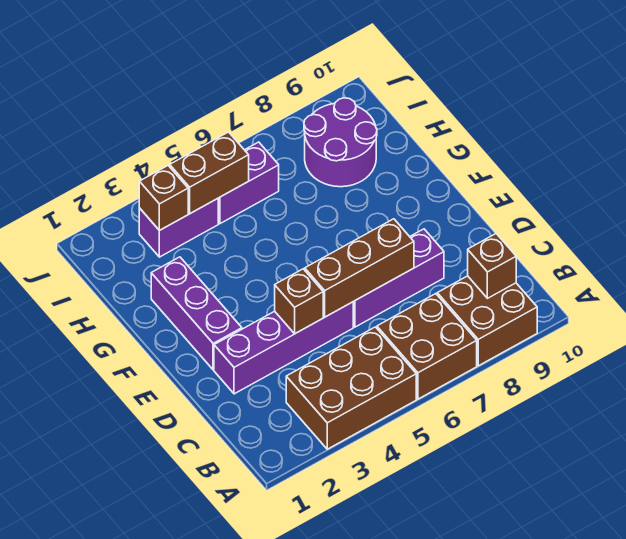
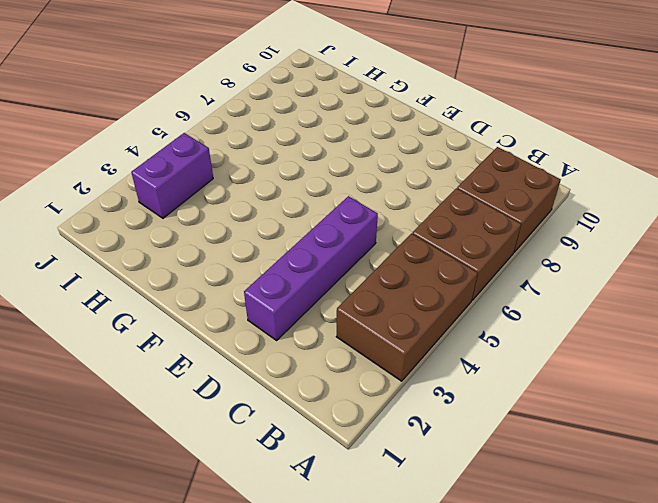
none -> purple brick D6:D8 level 1
none -> purple brick E2:G2 level 1
none -> purple round brick H8:I9 level 1

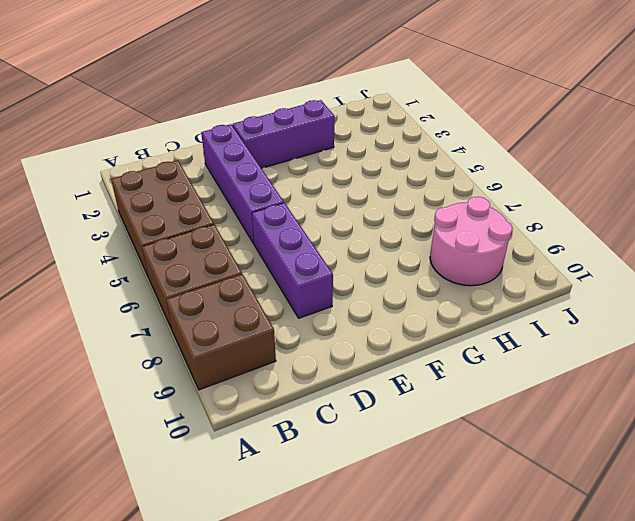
pink round brick H8:I9 level 1 -> purple round brick H8:I9 level 1
none -> purple brick I3:I4 level 1
none -> purple brick I5:I6 level 1
none -> brown brick B9 level 2

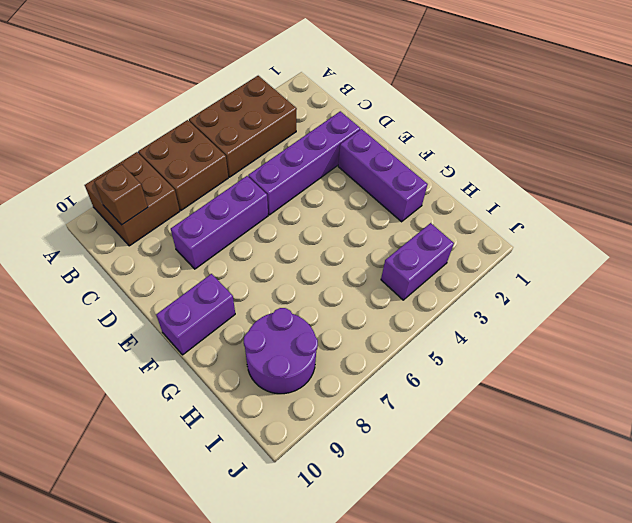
purple brick F9:F10 level 1 -> purple brick I5:I6 level 1
none -> brown brick D4 level 2
none -> brown brick D5:D7 level 2
none -> brown brick I3 level 2

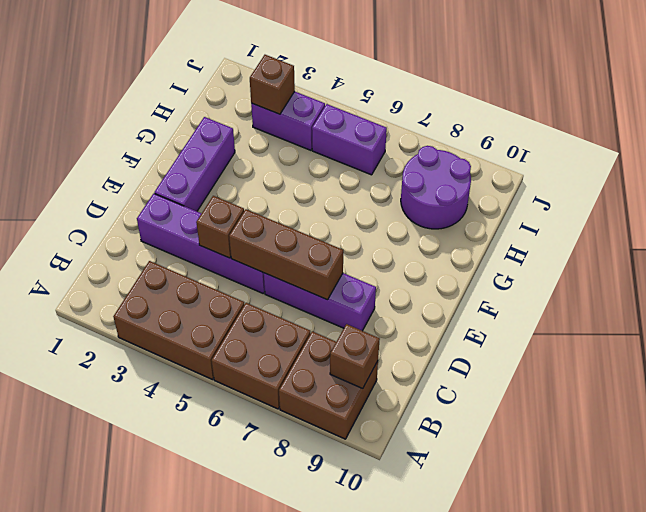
none -> brown brick I4:I5 level 2

